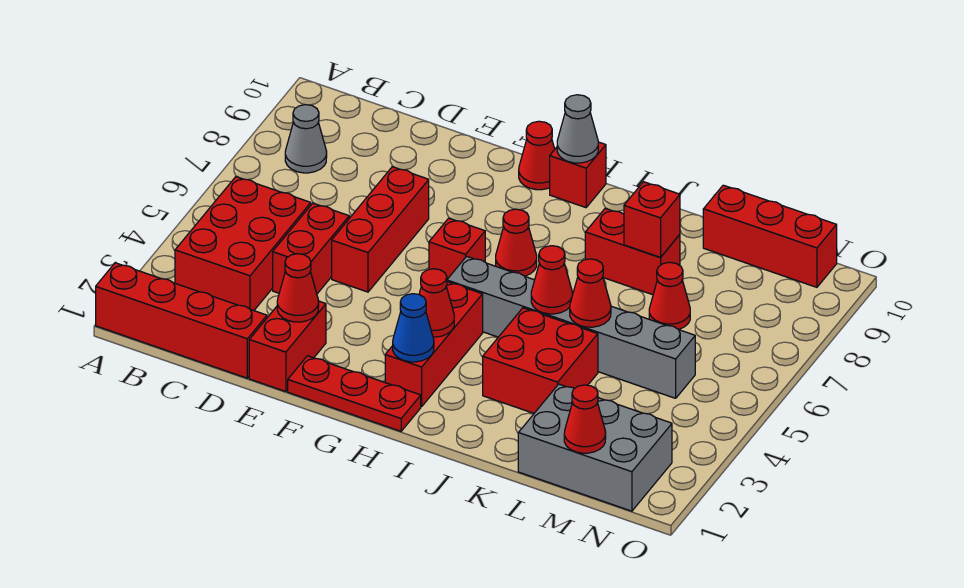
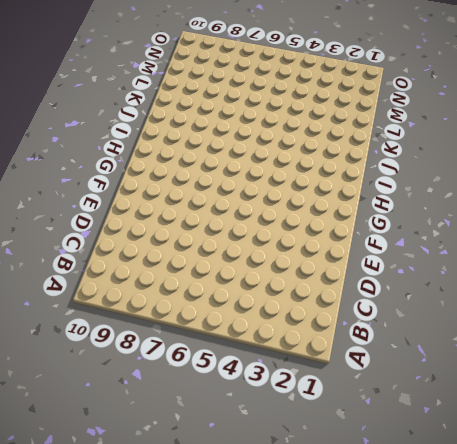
none -> red brick A1:D1 level 1
none -> red brick B3:C5 level 1
none -> grey cone B8 level 1

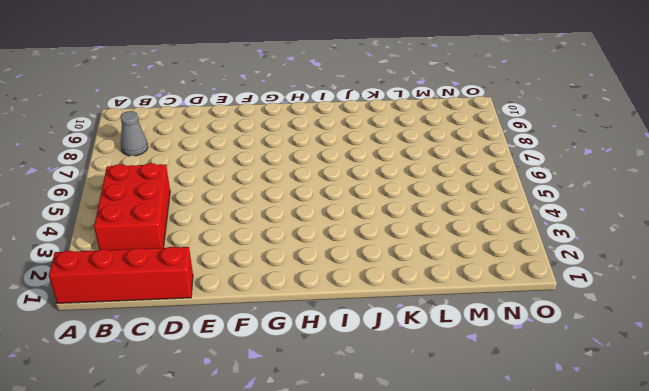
none -> red brick D4:D5 level 1
none -> red brick E1:E2 level 1
none -> red brick E5:E7 level 1

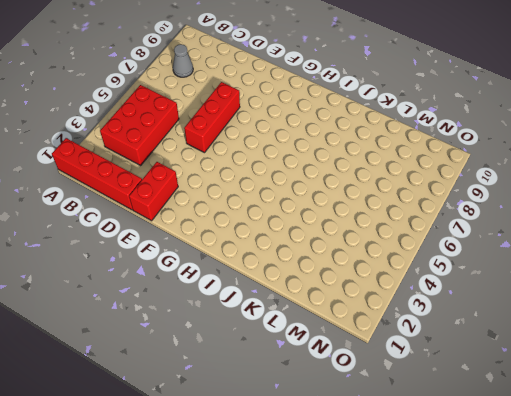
none -> red brick D4:D5 level 1
none -> red plate F1:H1 level 1
none -> red brick G6 level 1

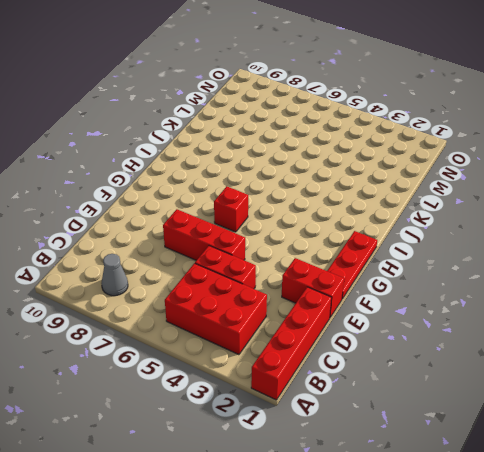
none -> red cone G10 level 1
none -> red brick H2:H4 level 1
none -> grey brick H5:M5 level 1

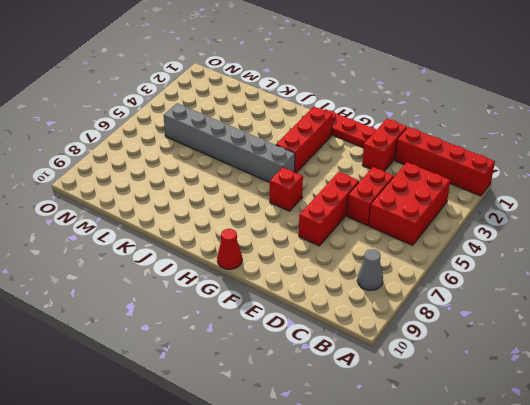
none -> red cone H7 level 1
none -> red brick H10 level 1
none -> red brick J3:K4 level 1

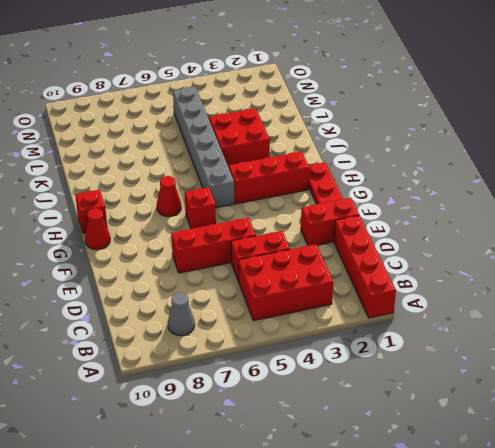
none -> red brick J8:K8 level 1
none -> grey brick L1:N2 level 1
none -> red cone L7 level 1

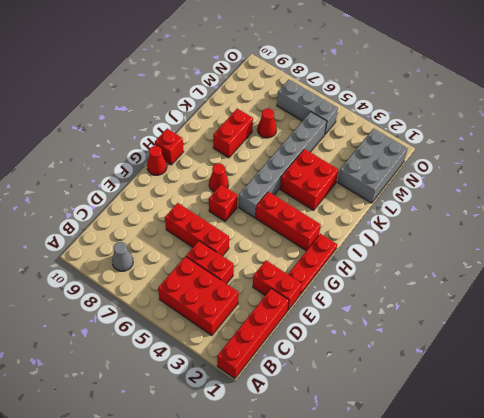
grey brick N5:N7 level 1 -> none
none -> red brick L10:N10 level 1
none -> red cone E2 level 2
none -> blue cone H2 level 2

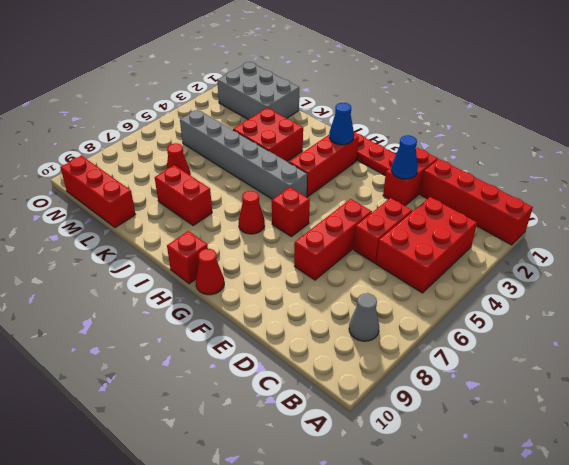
blue cone E2 level 2 -> red cone E2 level 2
none -> red cone H3 level 2
none -> grey cone H10 level 2
none -> red cone J5 level 2

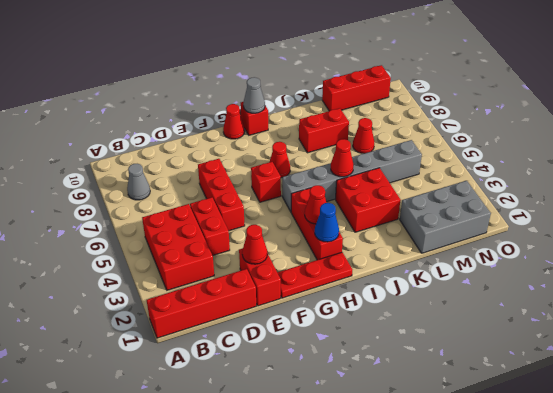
none -> red cone K5 level 2
none -> red brick K8 level 2
none -> red cone M1 level 2

